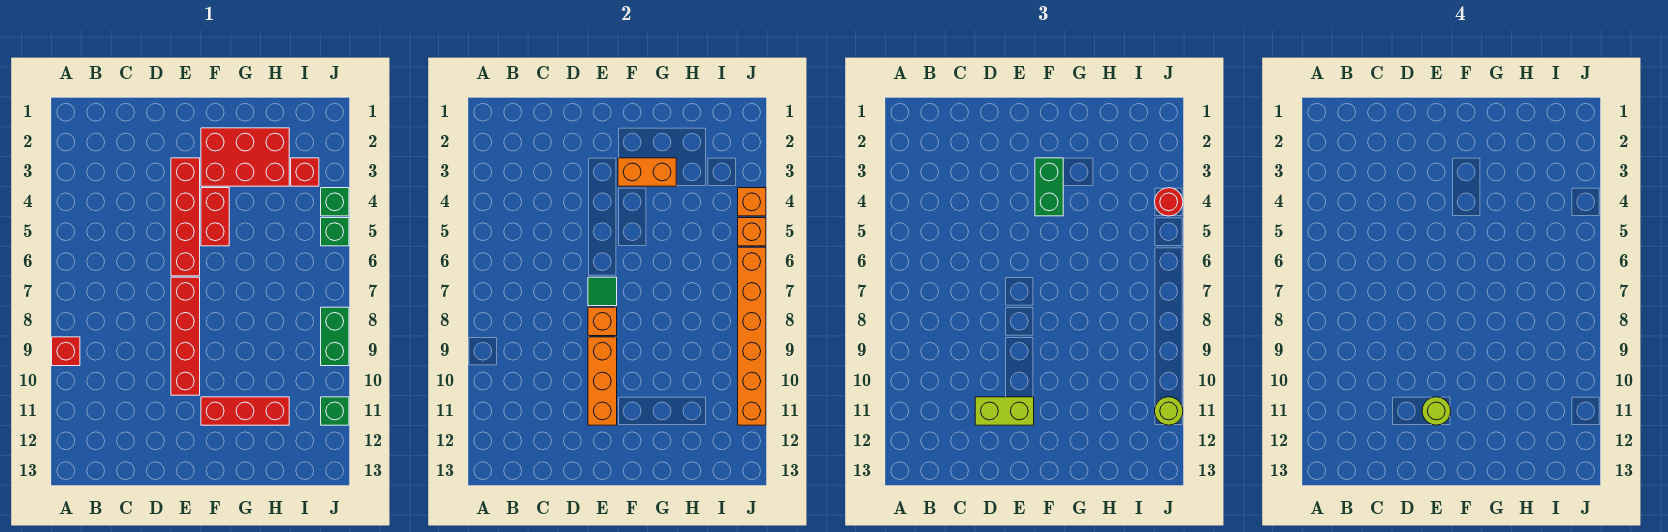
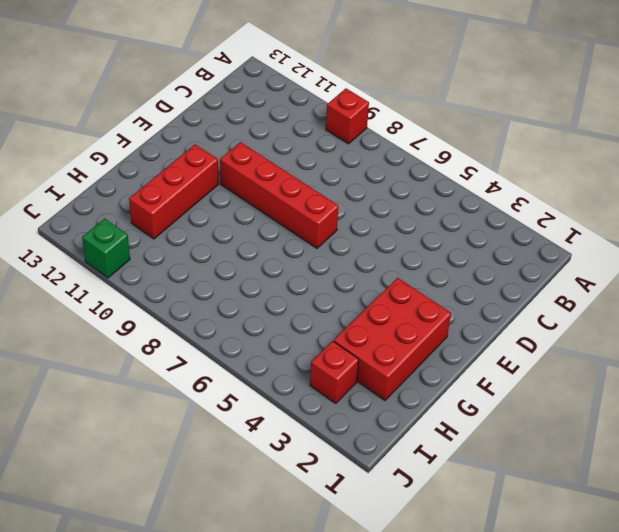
none -> red brick E3:E6 level 1
none -> red brick F4:F5 level 1
none -> green brick J4 level 1

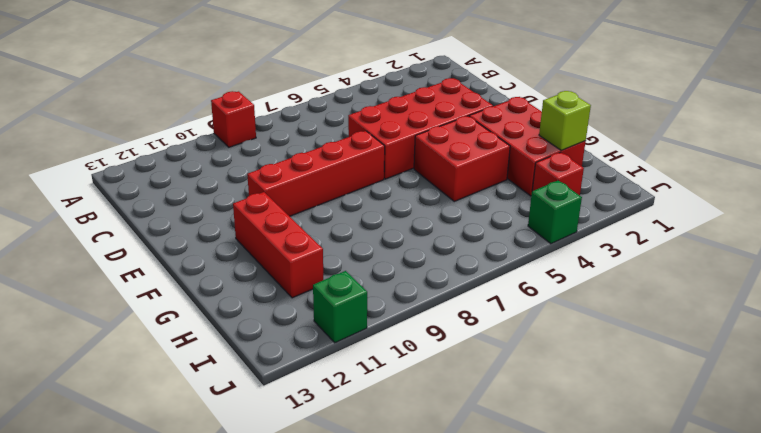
red brick D3:E6 level 1 -> red brick E3:E6 level 1
red brick F4:G5 level 1 -> red brick F4:F5 level 1
lime brick H2 level 2 -> none
none -> green brick J5 level 1
none -> green brick J8:J9 level 1
none -> green tile E7 level 2

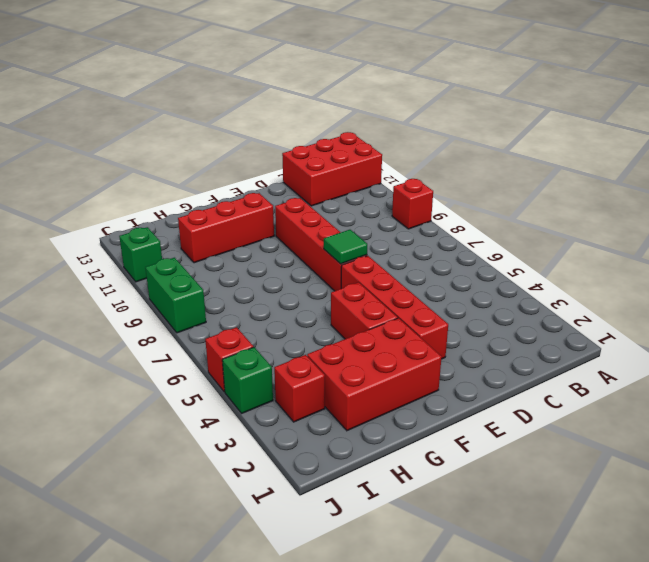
red brick A12:C13 level 1 -> none
red brick J5 level 1 -> green brick J5 level 1
none -> orange brick E8 level 2
none -> orange brick E9:E11 level 2
none -> orange brick F3:G3 level 2

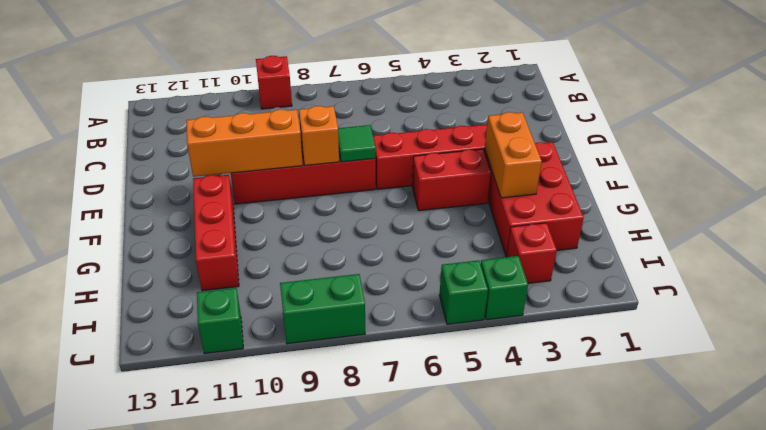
none -> orange brick J4 level 2
none -> orange brick J5 level 2
none -> orange brick J6:J11 level 2

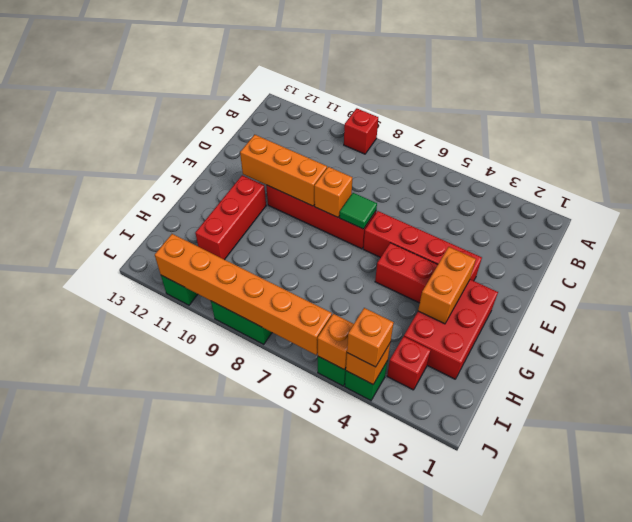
orange brick J4 level 3 -> red round brick J4 level 3
none -> lime brick D11:E11 level 3
none -> green brick F3:F4 level 3
none -> lime round brick J11 level 3

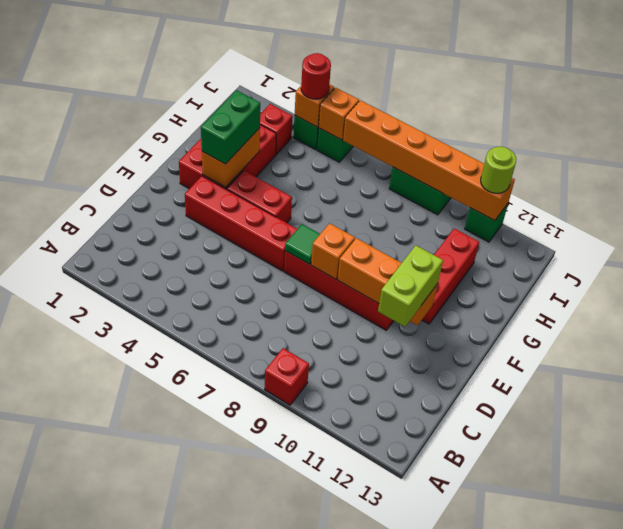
green brick F3:G3 level 3 -> green brick F3:F4 level 3
none -> lime round brick E11 level 4

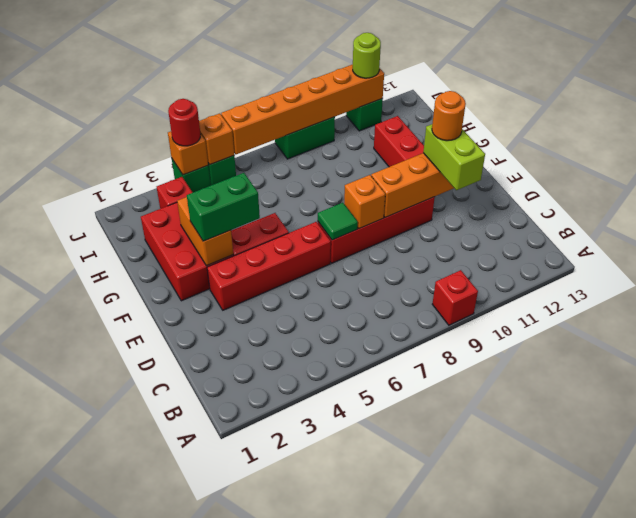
orange round brick E11 level 4 -> lime round brick E11 level 4

